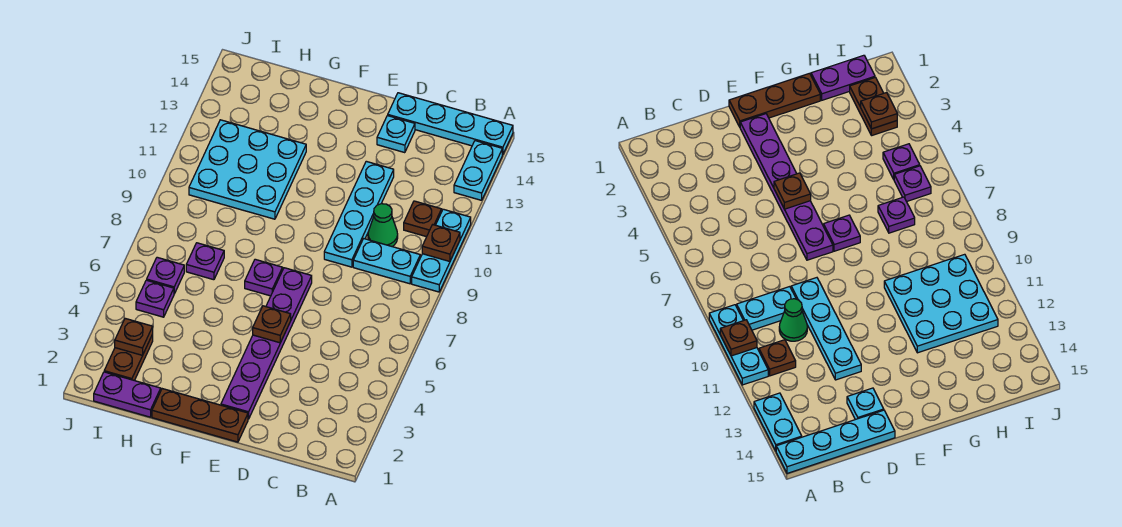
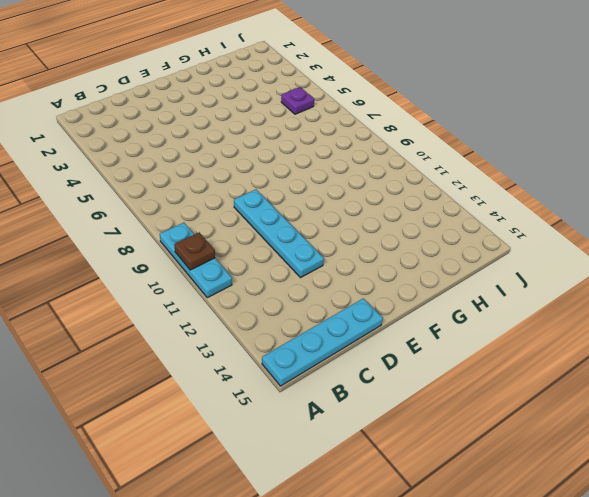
none -> cyan plate A13:A14 level 1
none -> cyan plate B9:C9 level 1
none -> brown plate B11 level 1

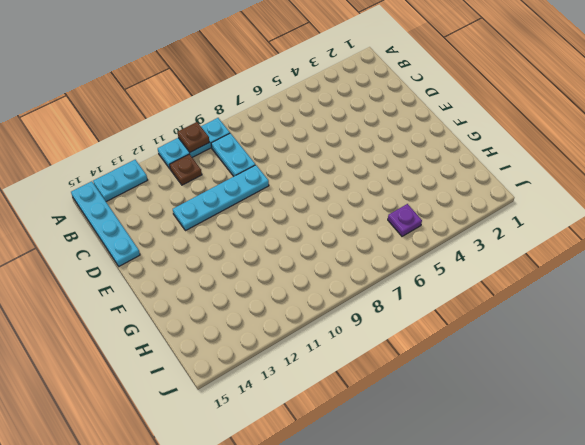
none -> green cone C10 level 1
none -> cyan plate D14 level 1
none -> brown plate E1:G1 level 1

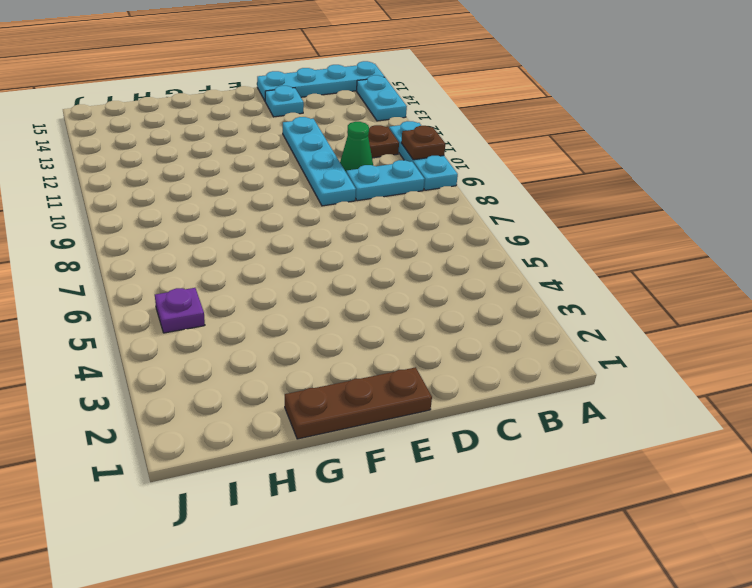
none -> purple plate E2:E7 level 1
none -> purple plate F7 level 1
none -> cyan plate G10:I12 level 1

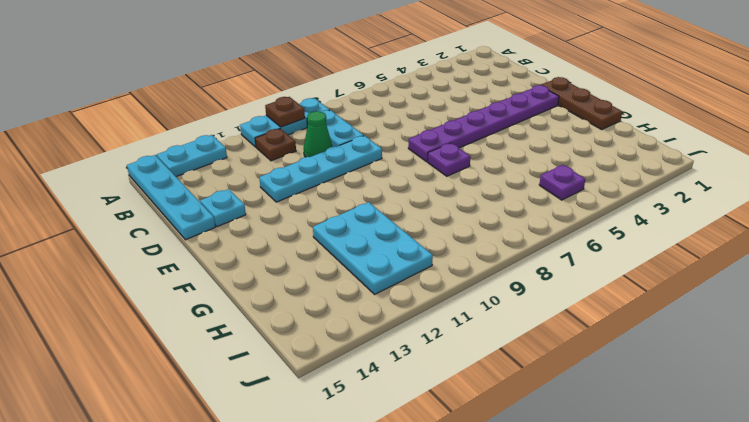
cyan plate G11:I12 level 1 -> cyan plate G10:I12 level 1
none -> purple plate H1:I1 level 1
none -> purple plate H7 level 1
none -> brown plate I2:I3 level 1

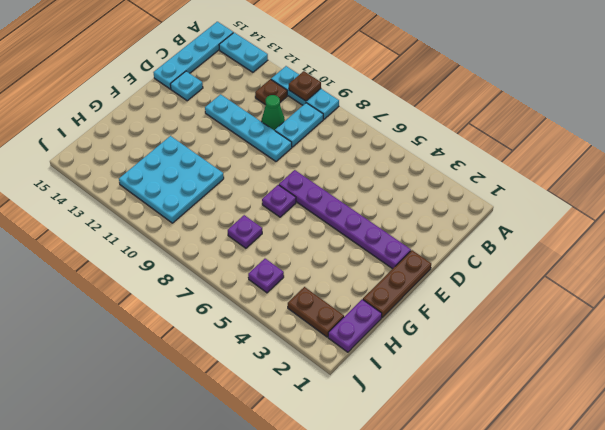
none -> purple plate I6 level 1
none -> brown plate E5 level 2
none -> brown plate I3 level 2

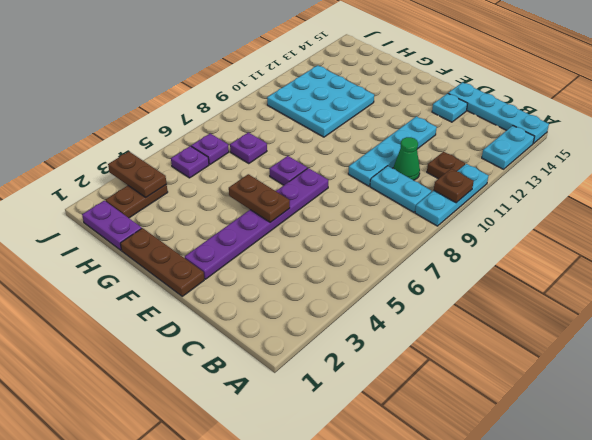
brown plate E5:F5 level 2 -> brown plate E5 level 2
brown plate I3:J3 level 2 -> brown plate I3 level 2

